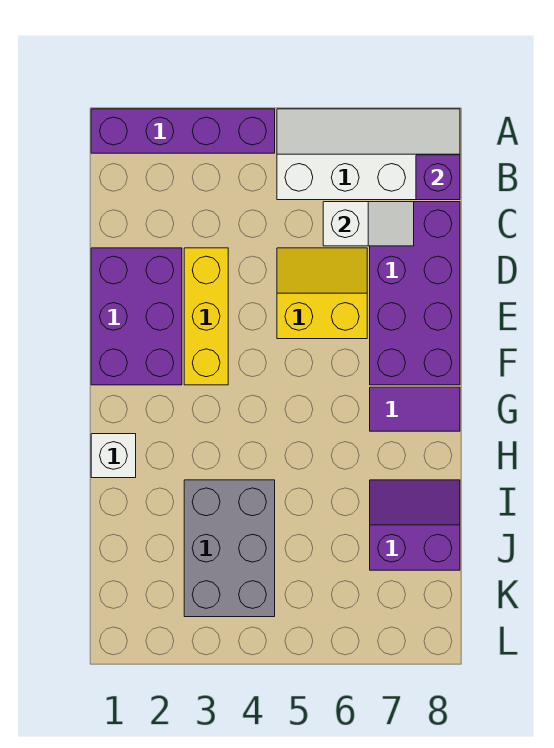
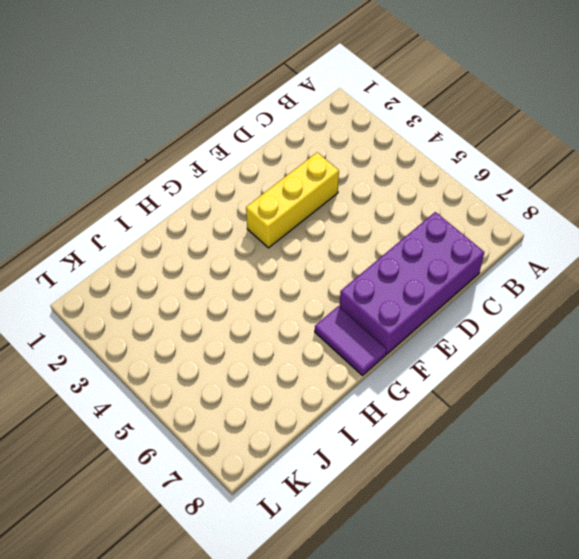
none -> purple brick A1:A4 level 1
none -> white slope A5:B8 level 1 top B
none -> purple brick D1:F2 level 1

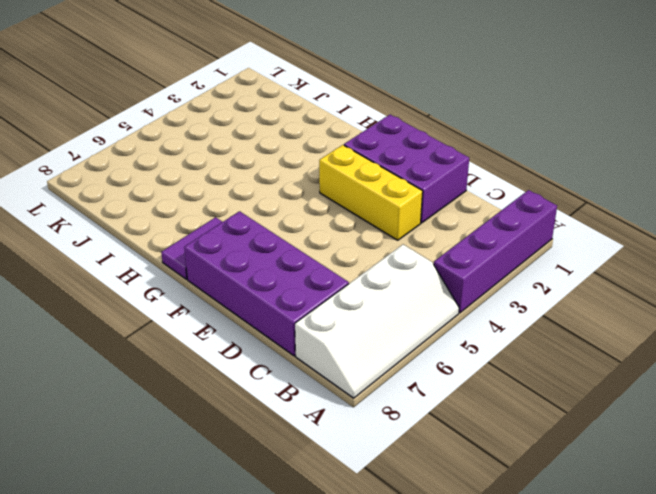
none -> yellow slope D5:E6 level 1 top E
none -> white brick H1 level 1
none -> grey brick I3:K4 level 1

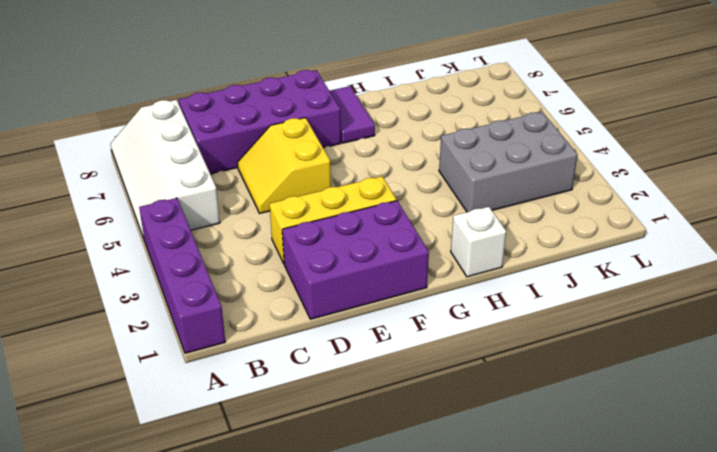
none -> purple slope I7:J8 level 1 top J
none -> purple brick B8 level 2
none -> white slope C6:C7 level 2 top 6

